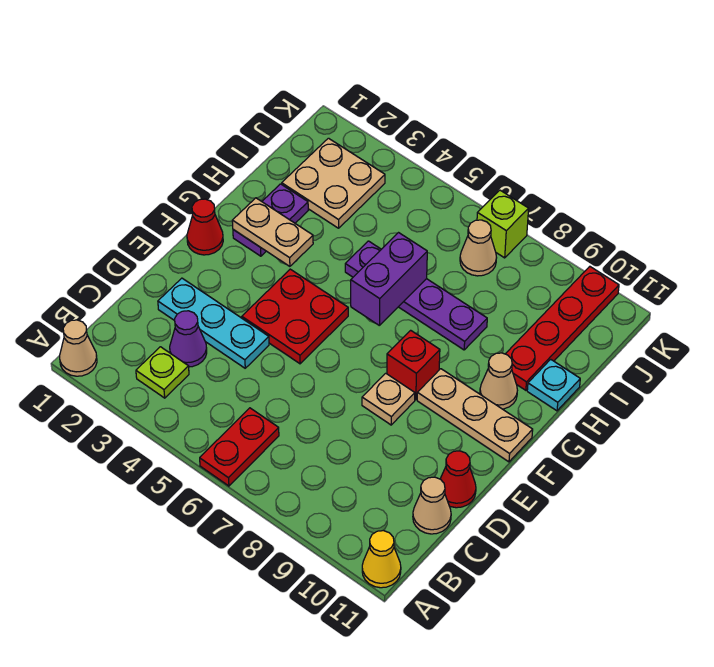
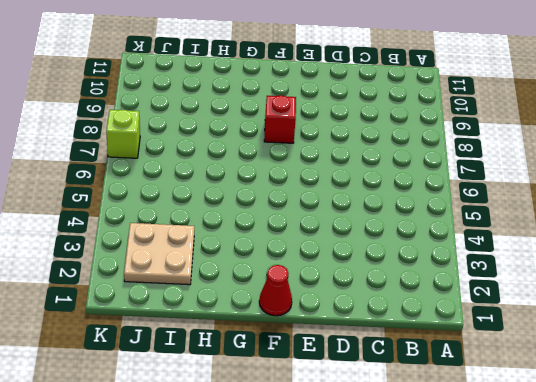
none -> tan cone A1 level 1
none -> red plate A6:B6 level 1
none -> yellow cone A11 level 1

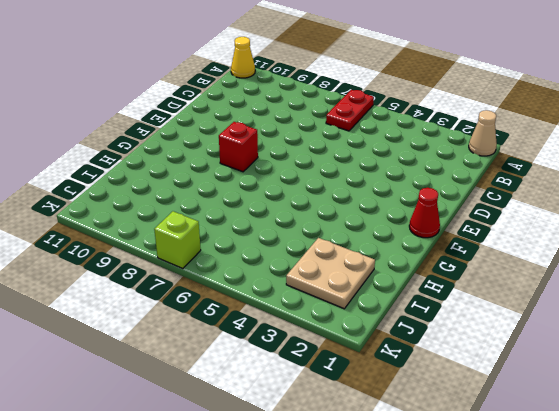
none -> lime plate B3 level 1
none -> purple cone C3 level 1
none -> tan cone C11 level 1

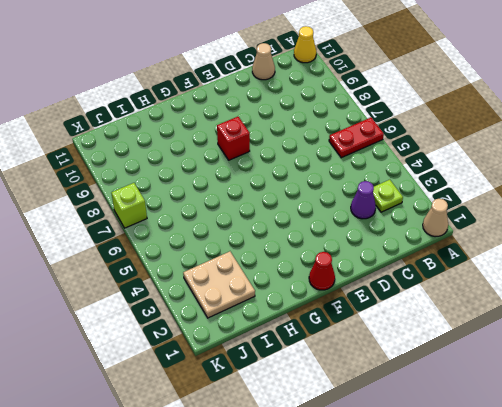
none -> cyan plate D2:D4 level 1
none -> red cone D11 level 1
none -> red plate E4:F5 level 1

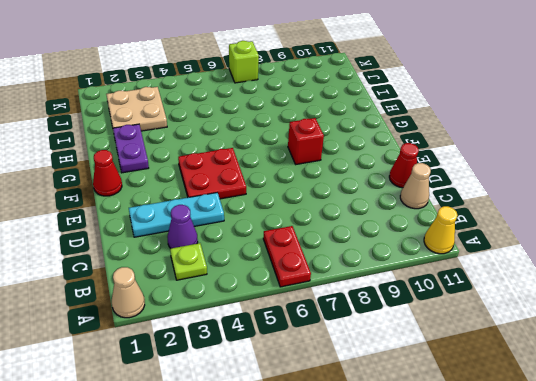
none -> tan plate E8 level 1
none -> tan plate F9:F11 level 1
none -> tan cone G10 level 1

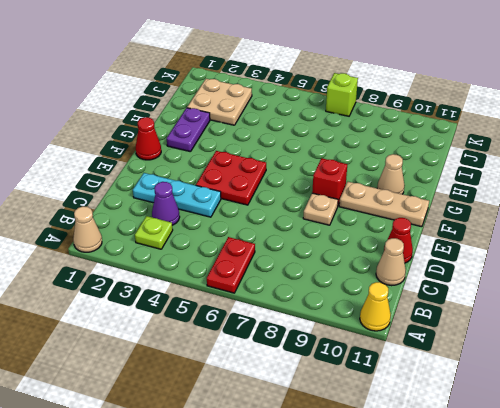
none -> purple plate H5:H8 level 1
none -> red plate H10:K10 level 1
none -> cyan plate H11 level 1

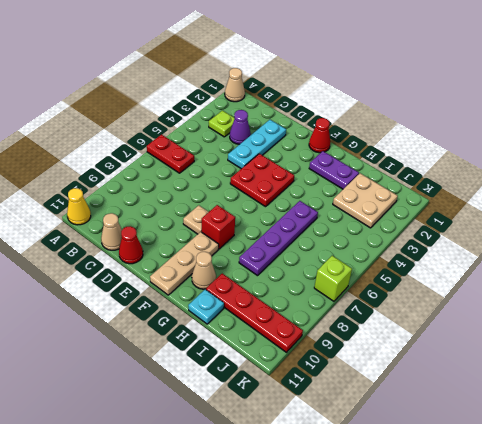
none -> tan cone J7 level 1
none -> tan plate G2:G3 level 2
none -> purple brick G6:H6 level 2

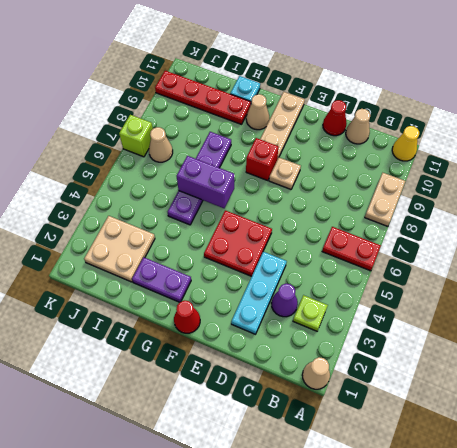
tan plate A8:A9 level 1 -> tan plate G2:G3 level 2

